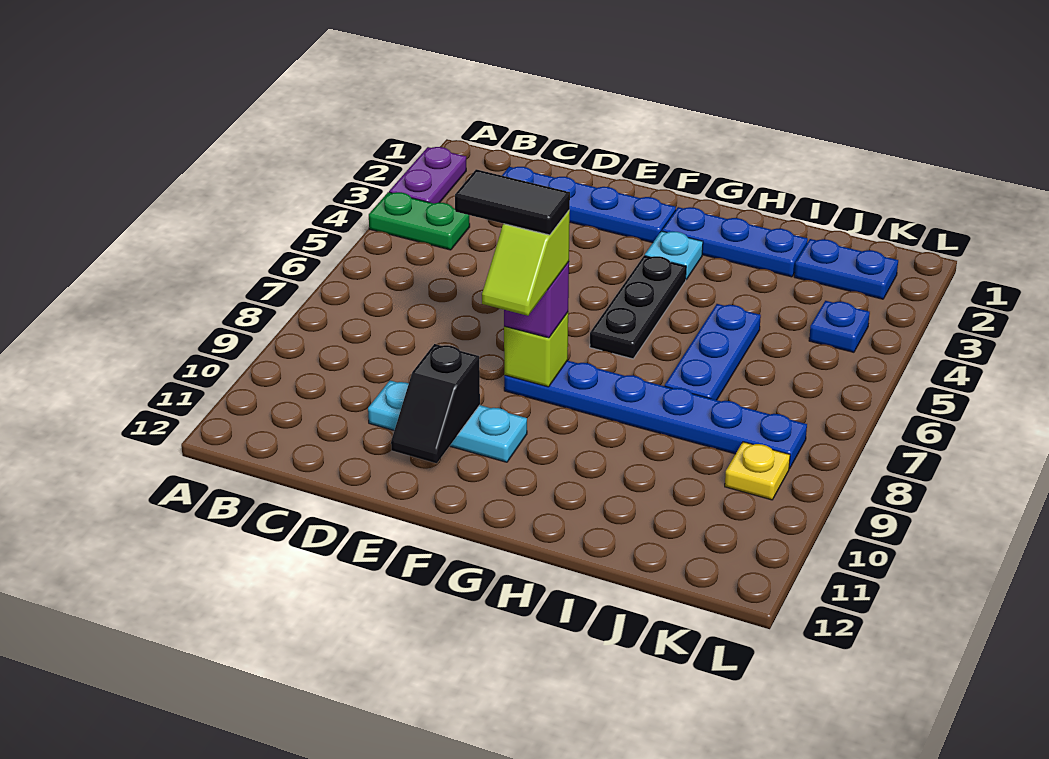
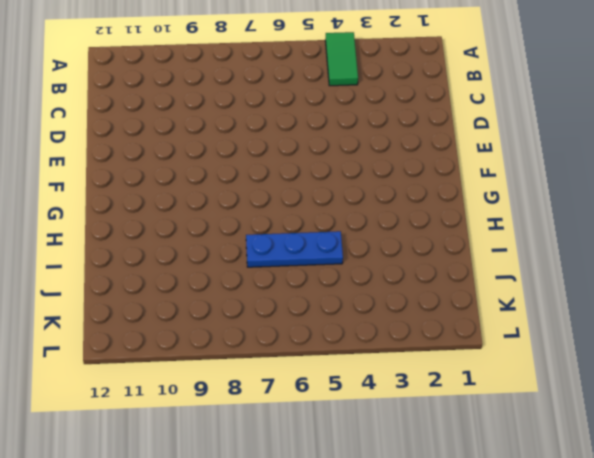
green tile A4:B4 level 1 -> green plate A4:B4 level 1
none -> purple plate A2:A3 level 1
none -> blue plate C2:F2 level 1
none -> cyan plate D10:F10 level 1

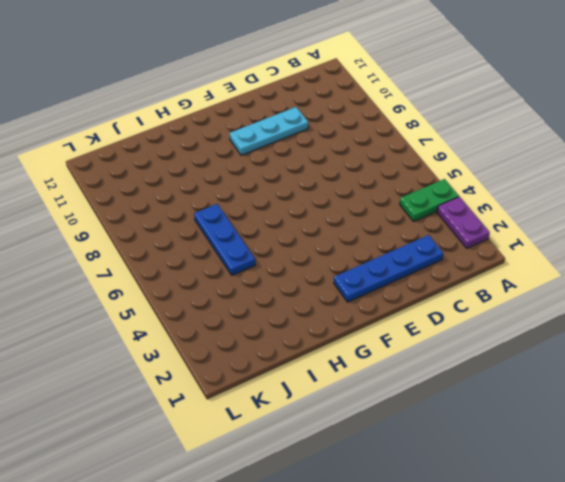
none -> blue plate F8:K8 level 1
none -> blue plate G2:I2 level 1
none -> cyan plate G3 level 1

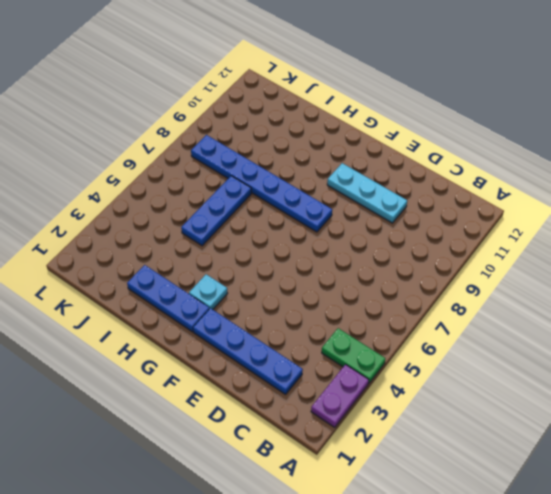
none -> black plate G4:G6 level 1
none -> blue plate J2:K2 level 1
none -> blue plate K4 level 1

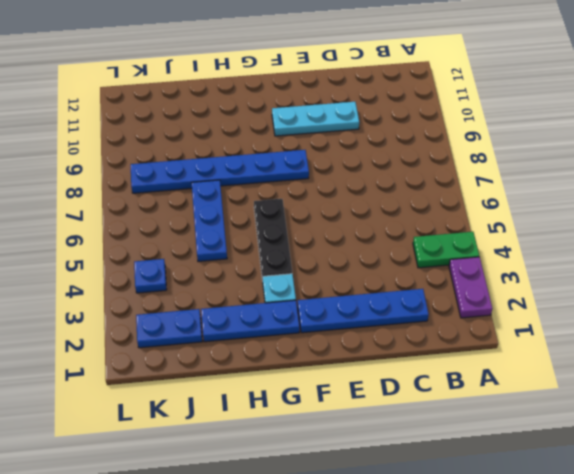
none -> yellow plate K9 level 1
none -> black slope E10:E11 level 2 top 10
none -> lime brick F8 level 2

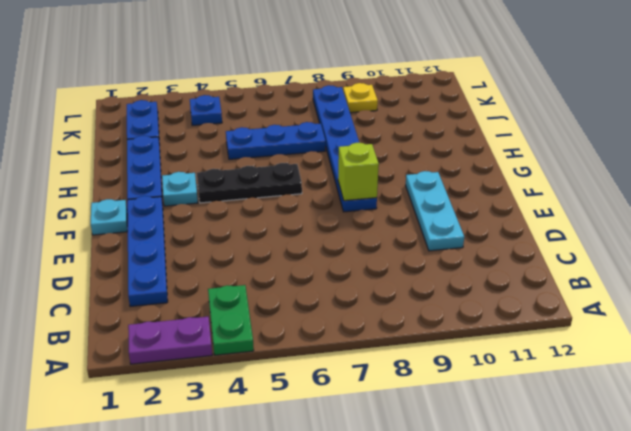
cyan plate F1 level 1 -> none
none -> black slope E10:E11 level 2 top 10
none -> purple brick F8 level 3
none -> lime slope F8:F9 level 4 top 8

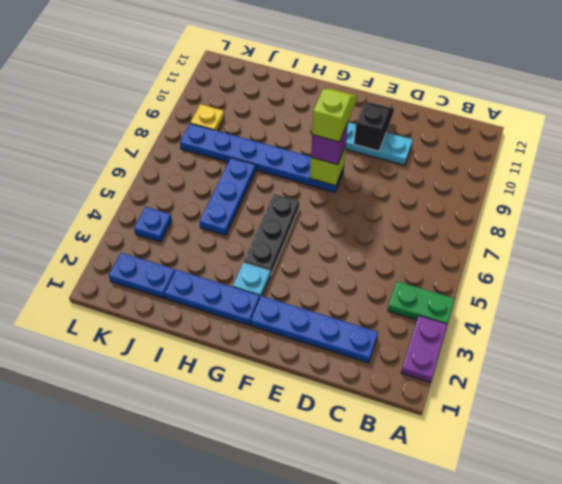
none -> black tile E8:F8 level 5

